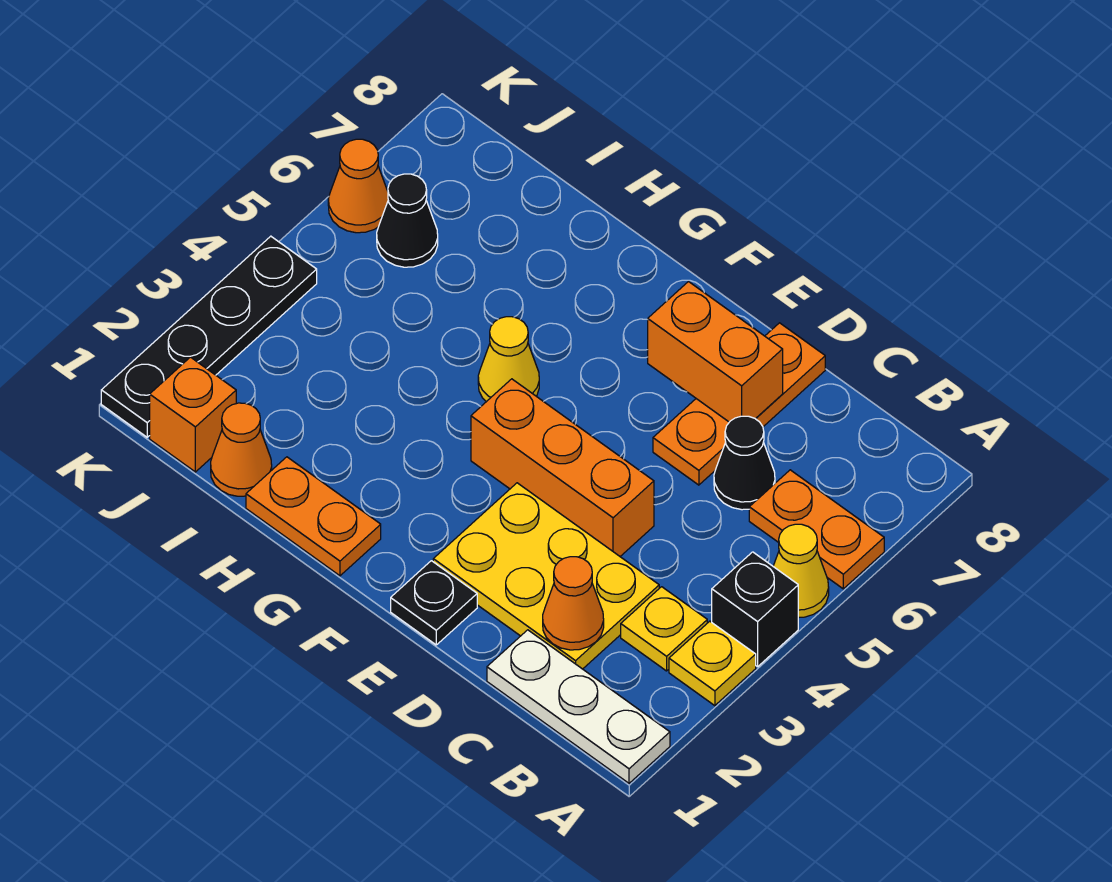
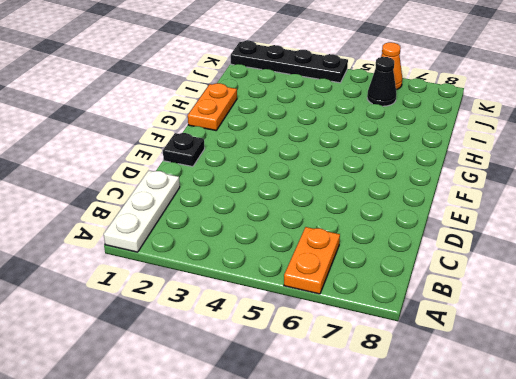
none -> yellow plate A3 level 1
none -> black brick A4 level 1
none -> yellow cone A5 level 1

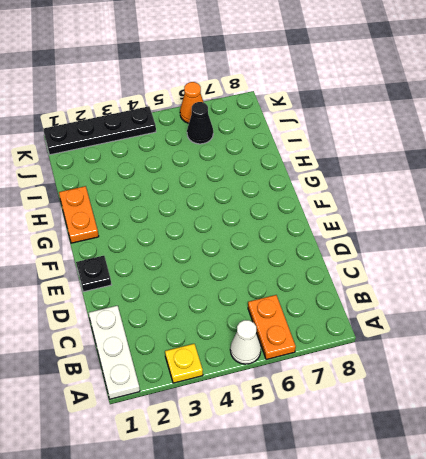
white cone A5 level 1 -> yellow cone A5 level 1
none -> black brick A4 level 1
none -> yellow plate B3 level 1
none -> yellow plate C2:E3 level 1

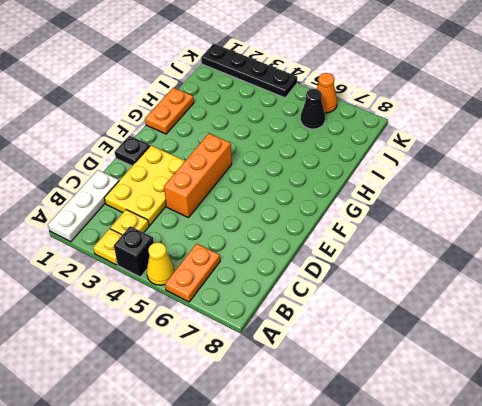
none -> black cone C6 level 1
none -> orange plate D6:D8 level 1
none -> yellow cone G5 level 1

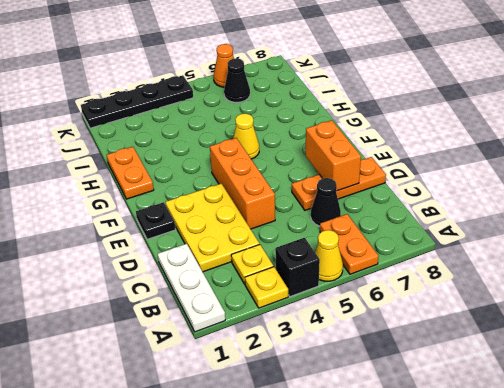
none -> orange cone I1 level 1
none -> orange brick J1 level 1
none -> orange cone C2 level 2

